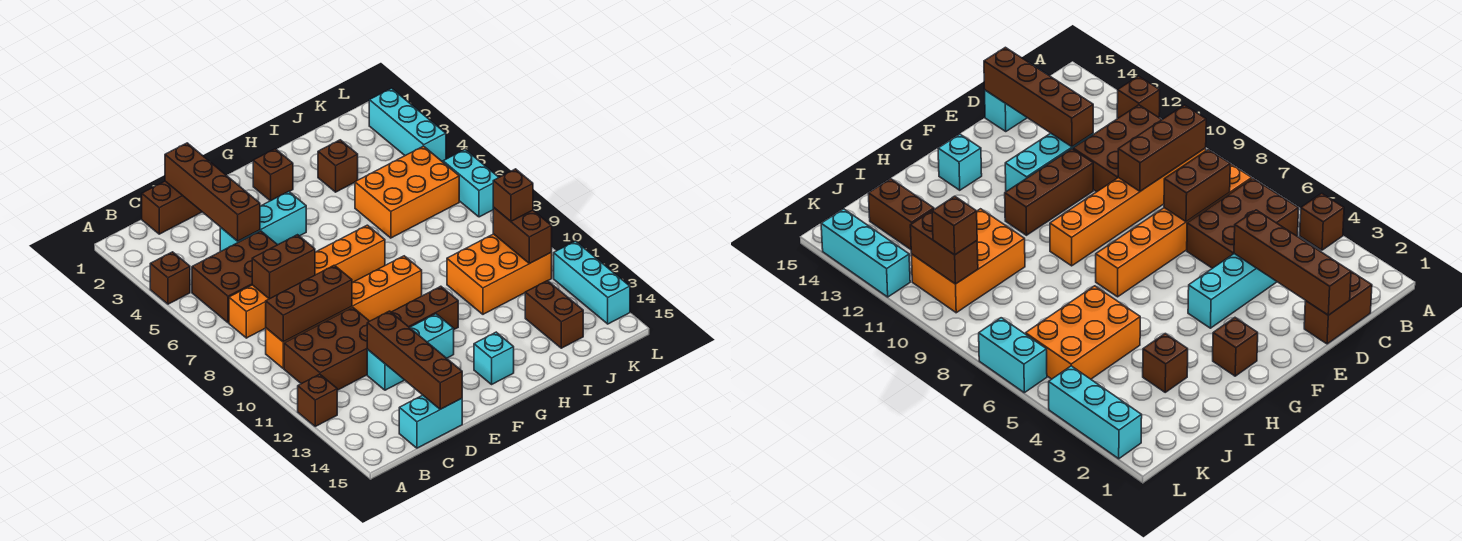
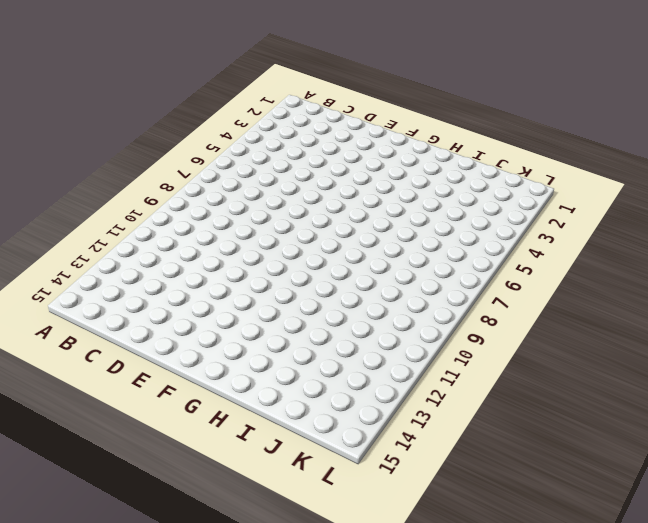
none -> brown brick A4 level 1
none -> brown brick A12 level 1
none -> brown brick B5:D6 level 1

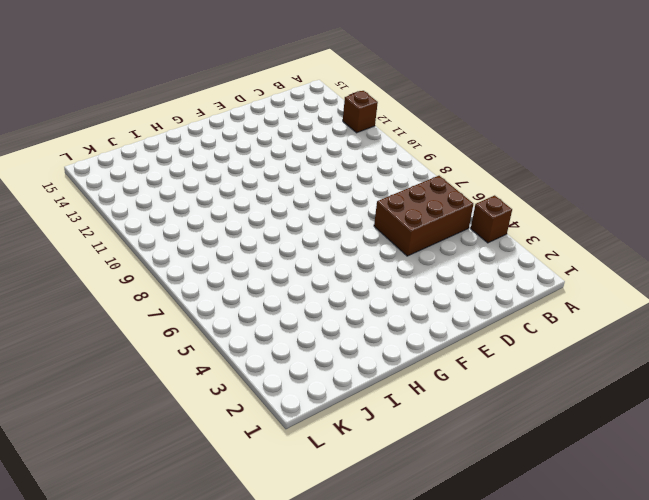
none -> orange brick B7:G7 level 1
none -> orange brick B9:G9 level 1
none -> brown brick B10:D11 level 1

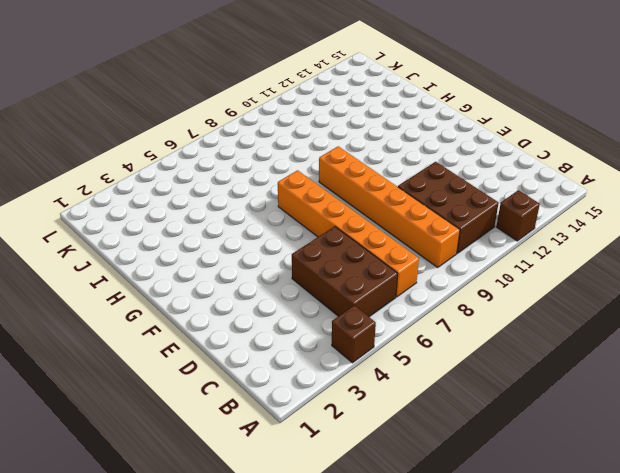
none -> brown brick C1:D1 level 1
none -> cyan brick C15:D15 level 1
none -> cyan brick D4:F4 level 1

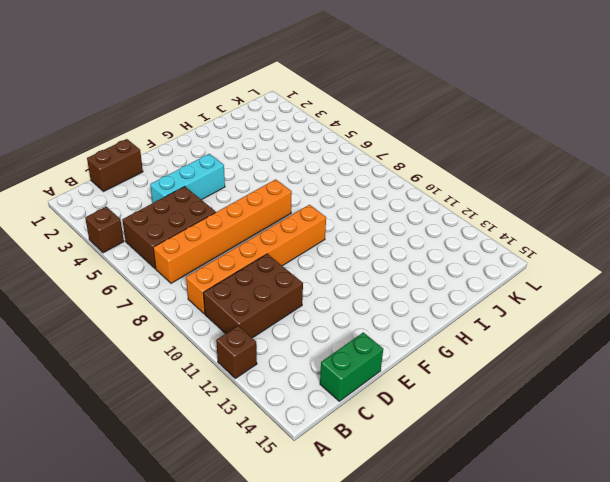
green brick C15:D15 level 1 -> cyan brick C15:D15 level 1
none -> cyan brick D12:F12 level 1
none -> brown brick E11:G11 level 1
none -> brown brick G2 level 1

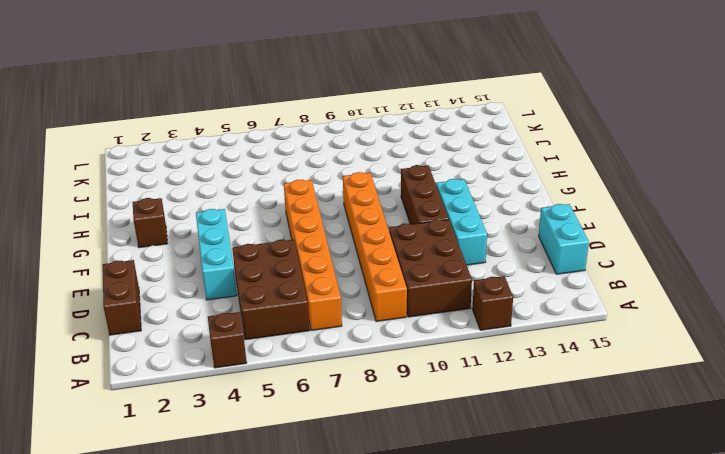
none -> cyan brick G14 level 1
none -> brown brick I3 level 1
none -> orange brick I5:K6 level 1

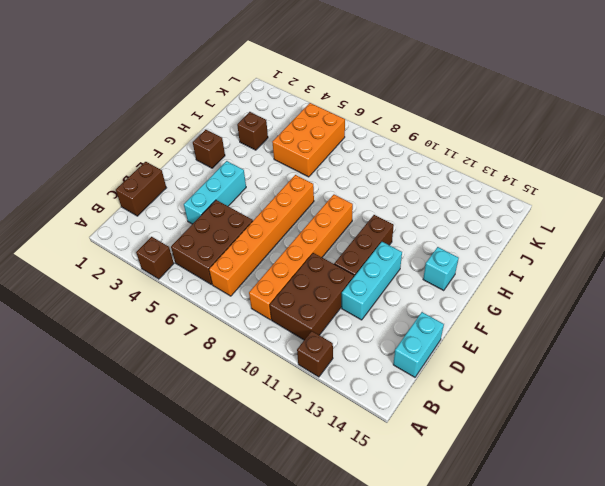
none -> orange brick I10:K11 level 1
none -> brown brick J13:J14 level 1
none -> cyan brick L2:L4 level 1

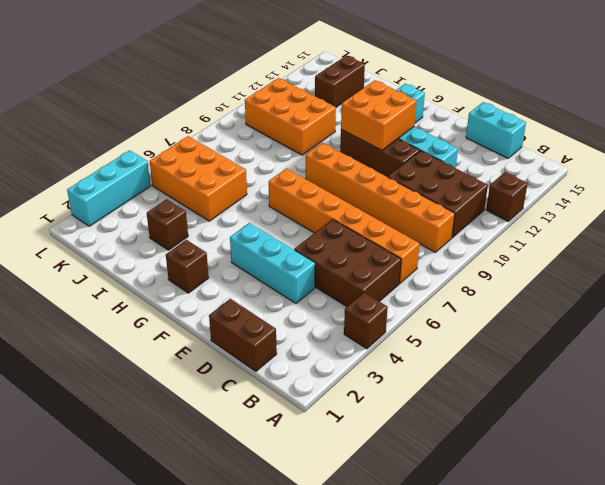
orange brick F11:G12 level 2 -> none
none -> cyan brick L6:L7 level 1
none -> cyan brick L12:L14 level 1
none -> brown brick B9:D9 level 2

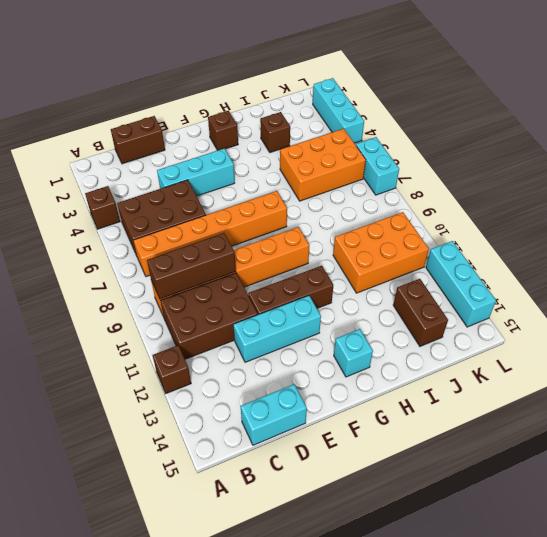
none -> brown brick C7:D7 level 2
none -> brown brick D1:D4 level 2
none -> brown brick D12:D15 level 2

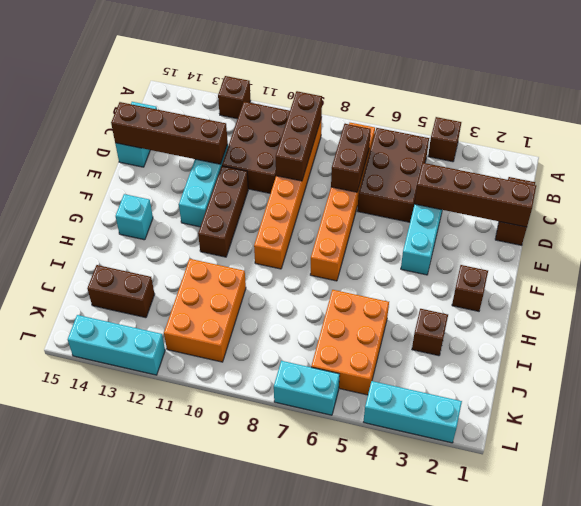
none -> brown brick K10:K11 level 2
none -> brown brick K10 level 3

